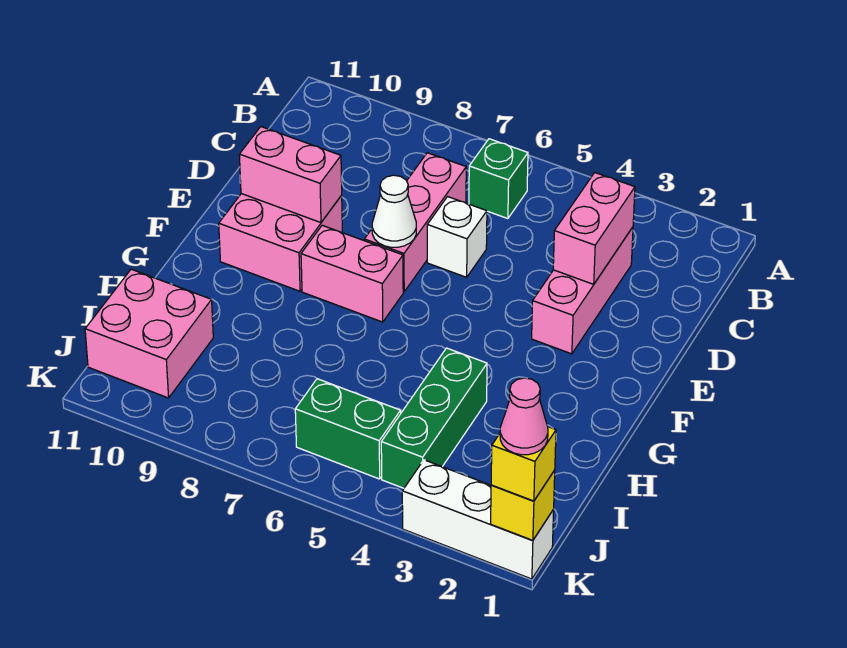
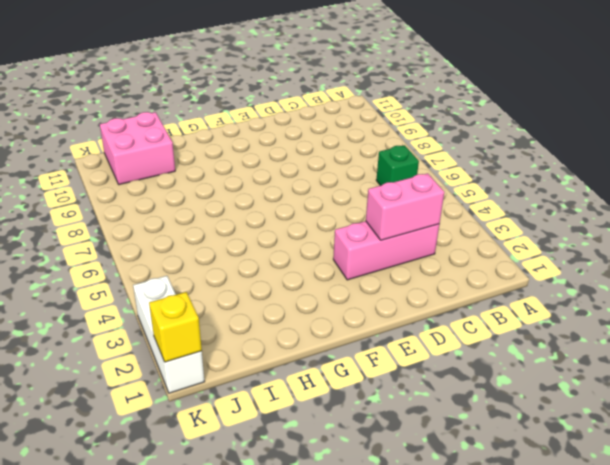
none -> pink brick C7:E7 level 1
none -> white brick D6 level 1
none -> pink brick E9:F10 level 1

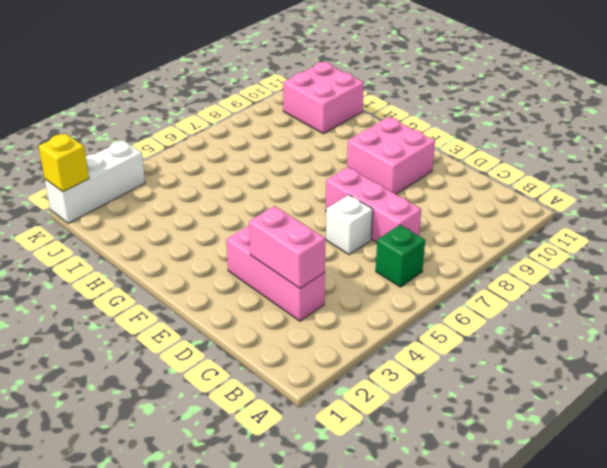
none -> pink brick F7:F8 level 1
none -> green brick H4:J4 level 1
none -> green brick J5:J6 level 1

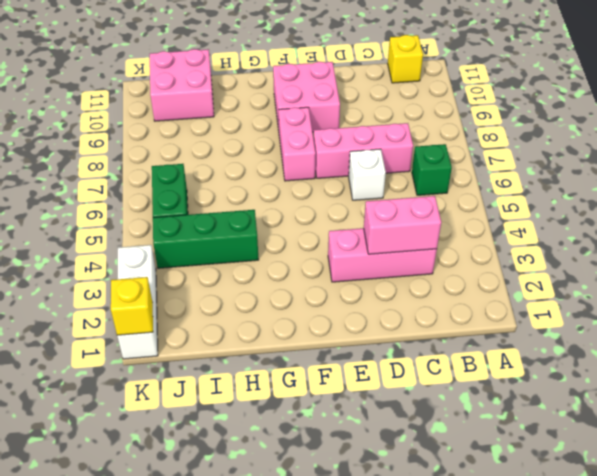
yellow brick B11 level 1 -> yellow brick K1 level 3
none -> white cone E7 level 2
none -> pink brick E9:E10 level 2
none -> pink cone K1 level 4

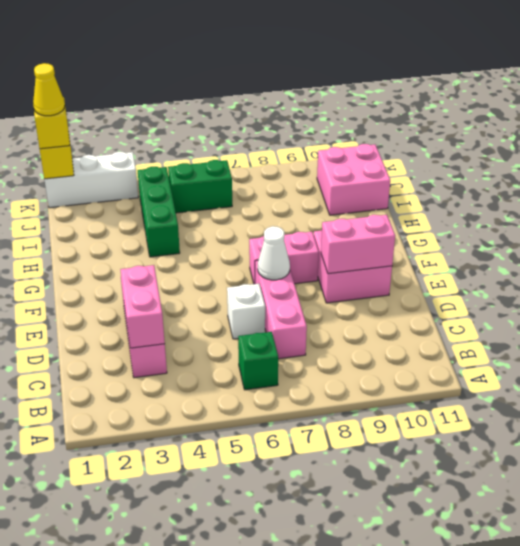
yellow cone K1 level 4 -> pink cone K1 level 4

